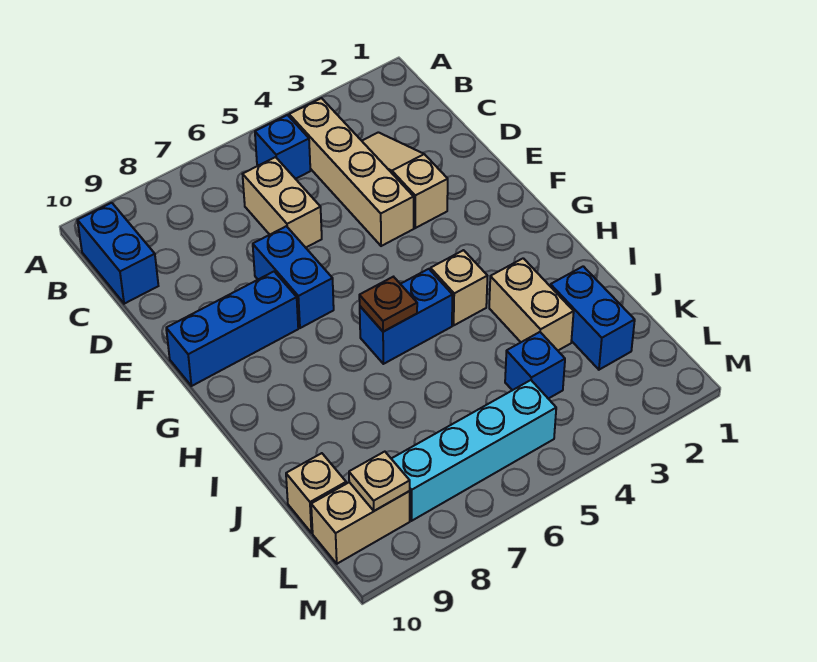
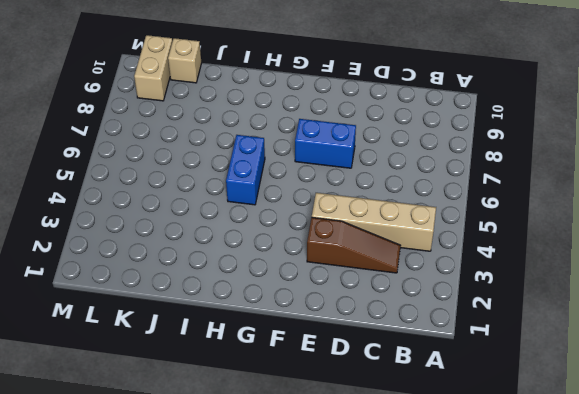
brown slope C3:E3 level 1 top E -> tan slope C3:E3 level 1 top E
none -> blue brick B5 level 1
none -> blue brick B10:C10 level 1
none -> tan brick C6:D6 level 1

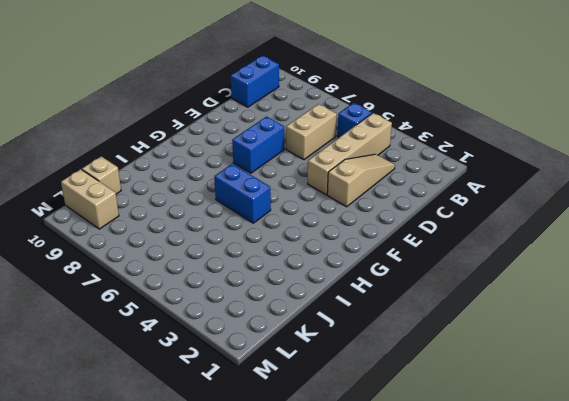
none -> blue brick F8:F10 level 1
none -> tan brick H4 level 1
none -> tan brick I3:J3 level 1

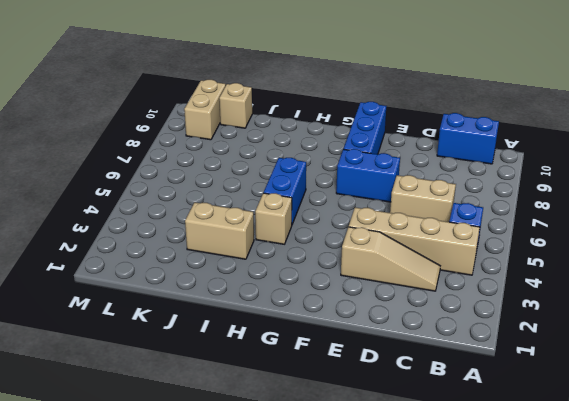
none -> blue brick J2:K2 level 1
none -> blue brick K4 level 1
none -> cyan brick L5:L8 level 1

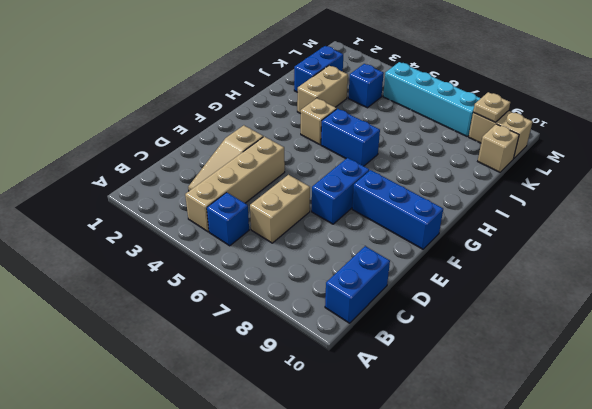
none -> brown plate H6 level 2

